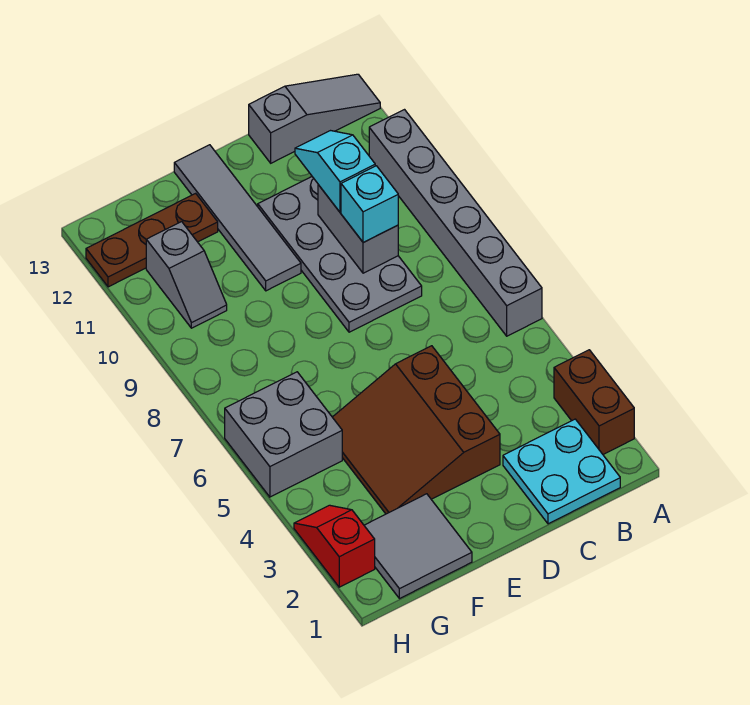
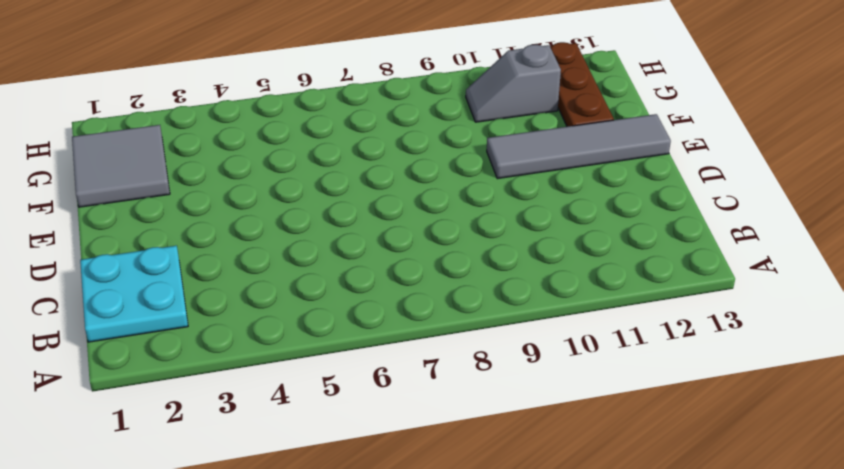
none -> brown brick A2:A3 level 1
none -> grey brick A6:A11 level 1
none -> grey slope A13:C13 level 1 top C

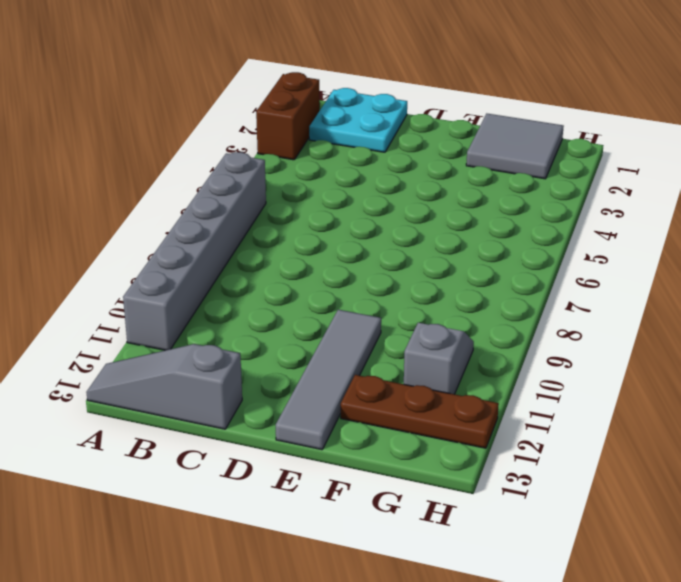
none -> grey plate C8:D11 level 1
none -> brown slope D3:F5 level 1 top D
none -> grey brick G5:H6 level 1

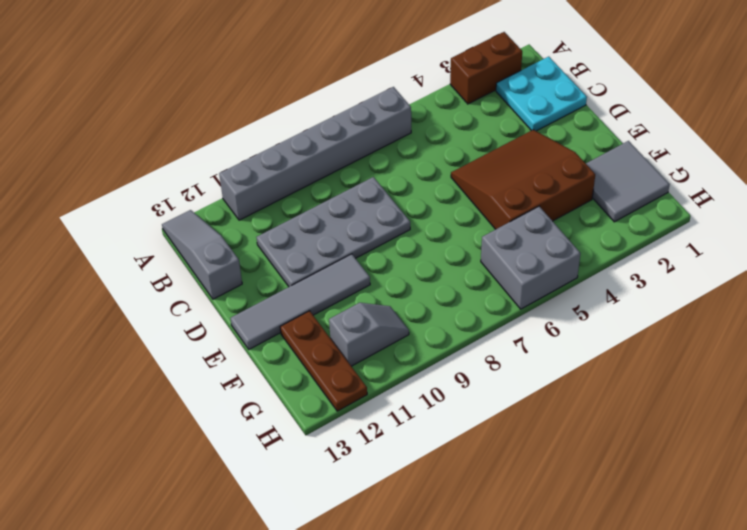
brown slope D3:F5 level 1 top F -> brown slope D3:F5 level 1 top D
none -> red slope H2:H3 level 1 top 2
none -> grey brick C9:C10 level 2
none -> cyan brick C9 level 3

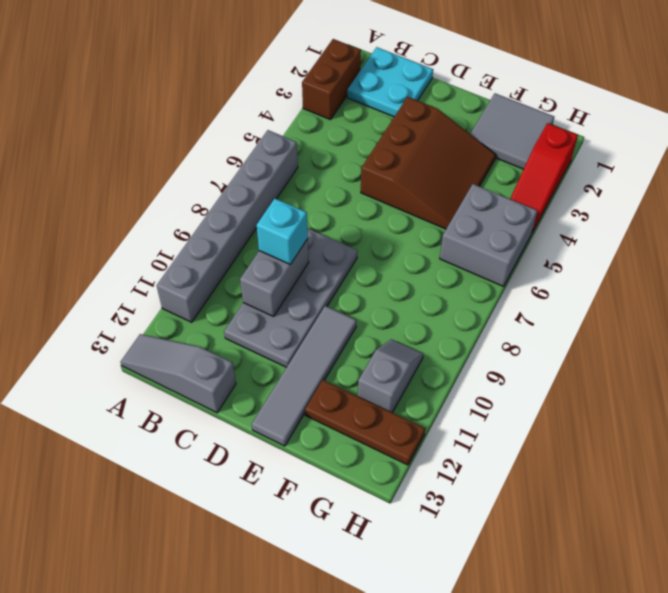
red slope H2:H4 level 1 top 2 -> red slope H2:H3 level 1 top 2
none -> cyan slope C10:C11 level 3 top 10

